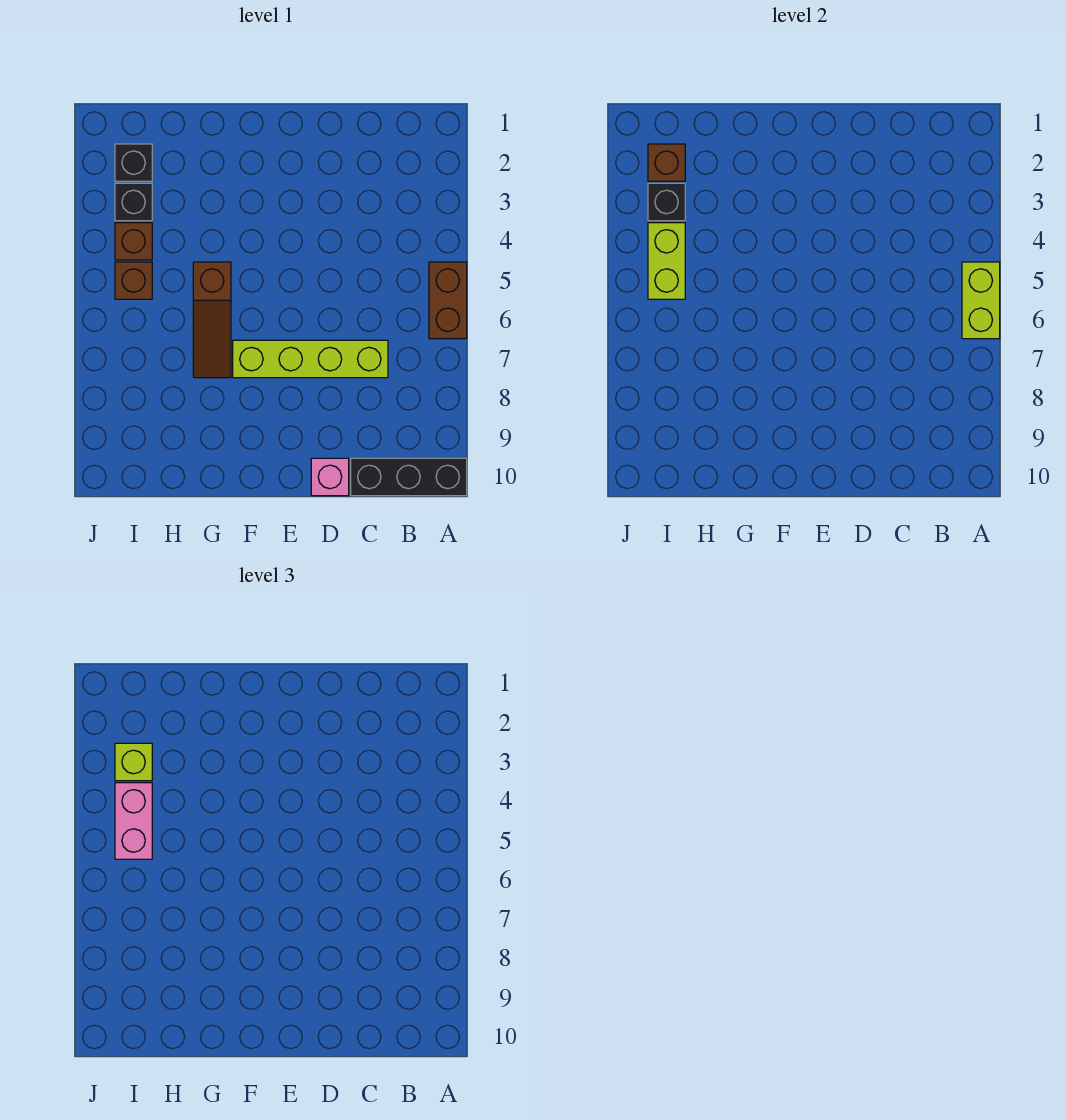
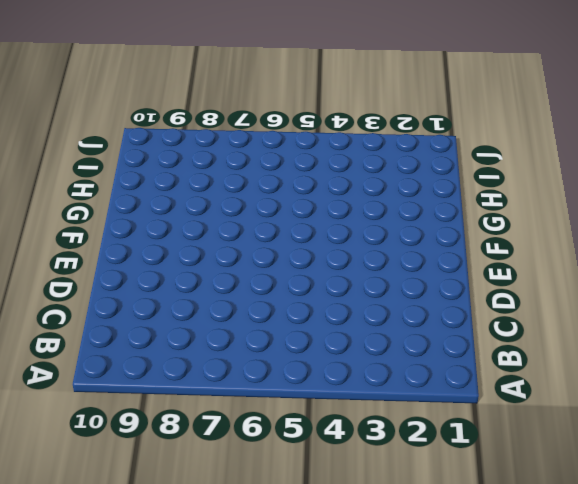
none -> brown brick A5:A6 level 1
none -> black brick A10:C10 level 1
none -> lime brick C7:F7 level 1

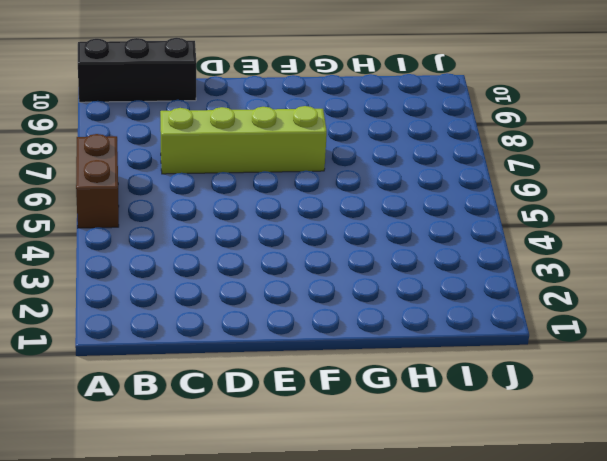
none -> pink brick D10 level 1
none -> brown slope G5:G7 level 1 top 5
none -> black brick I2 level 1

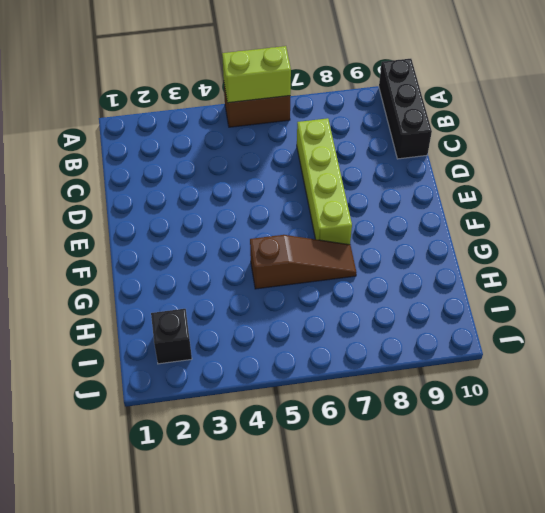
none -> pink brick D10 level 1
none -> black brick I3 level 1
none -> brown brick I4 level 1

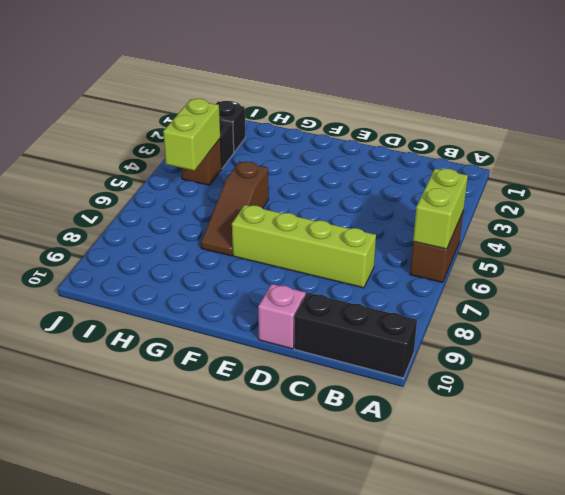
none -> brown brick I5 level 1
none -> brown brick I2 level 2
none -> black brick I3 level 2

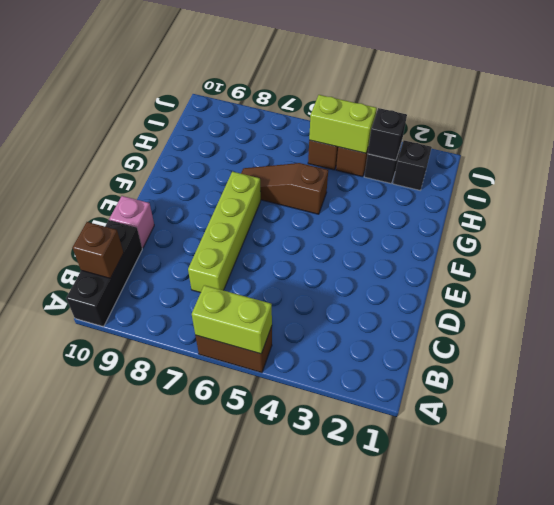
brown brick B10 level 2 -> brown brick I2 level 2
none -> lime brick I3 level 3
none -> pink brick I4:I5 level 3

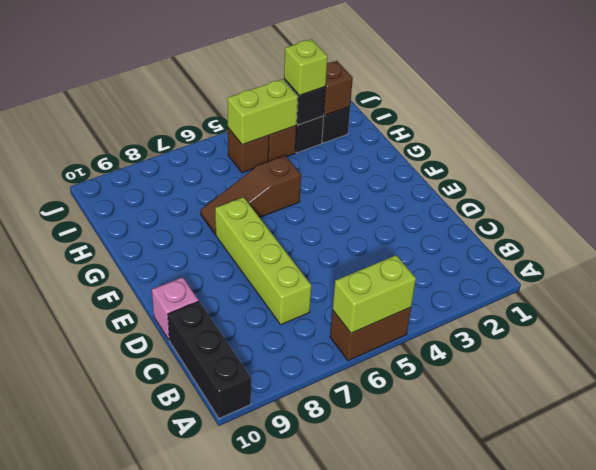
none -> pink brick I4:I5 level 3

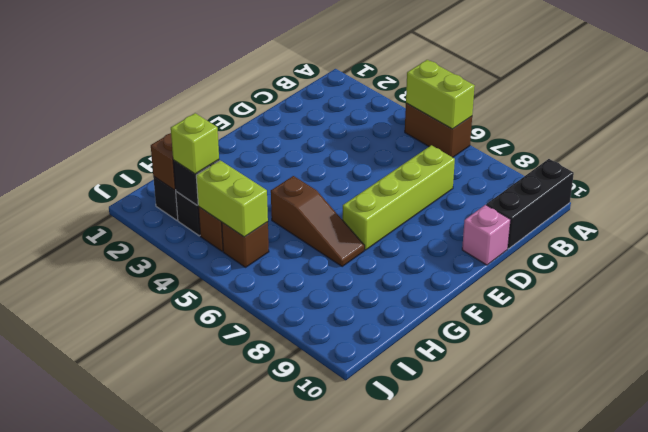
none -> pink brick I4:I5 level 3

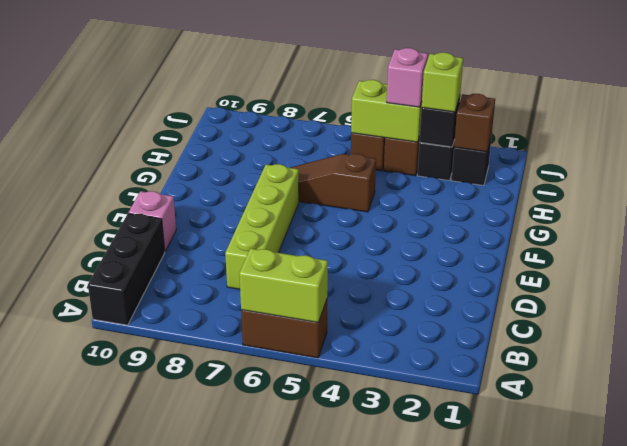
pink brick I4 level 3 -> pink brick I4:I5 level 3

